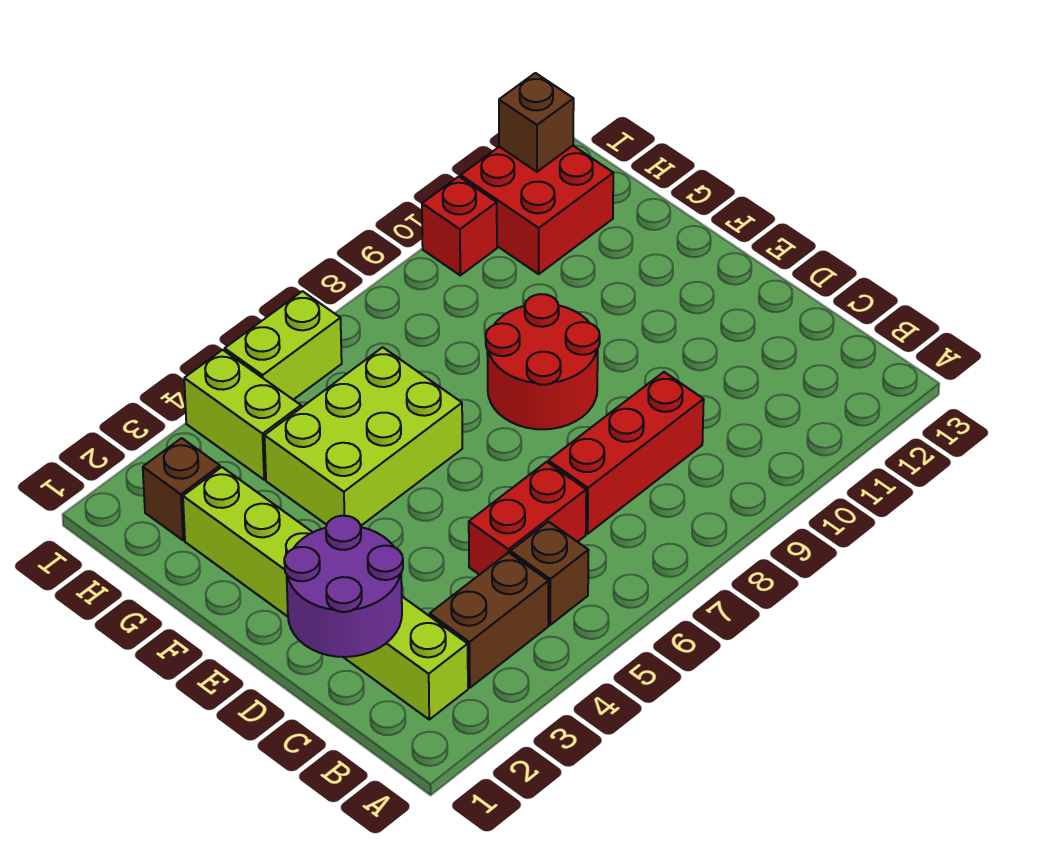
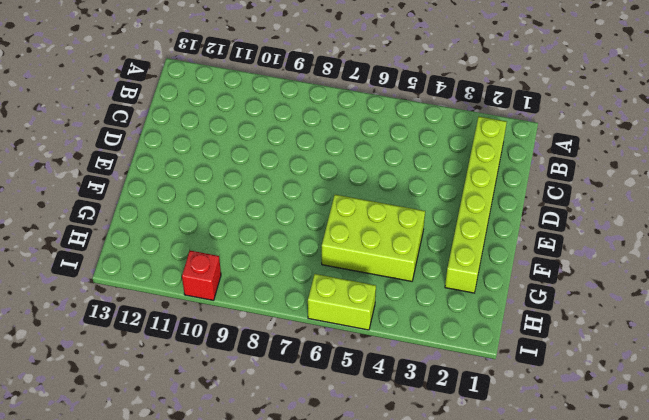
none -> brown brick B3:B4 level 1
none -> brown brick B5 level 1
none -> red brick C5:C6 level 1

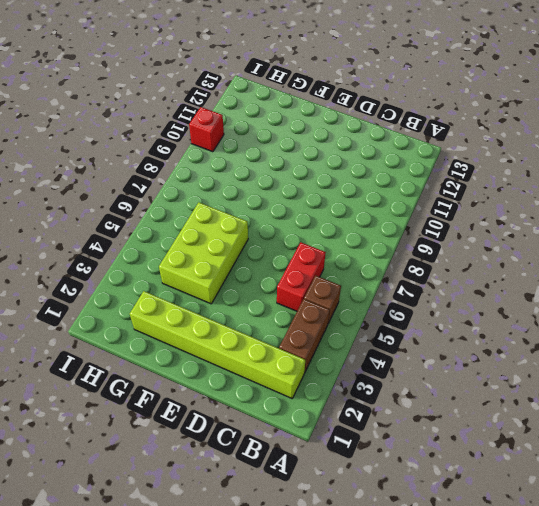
none -> red brick C7:C9 level 1
none -> red round brick E8:F9 level 1
none -> brown brick H2 level 1

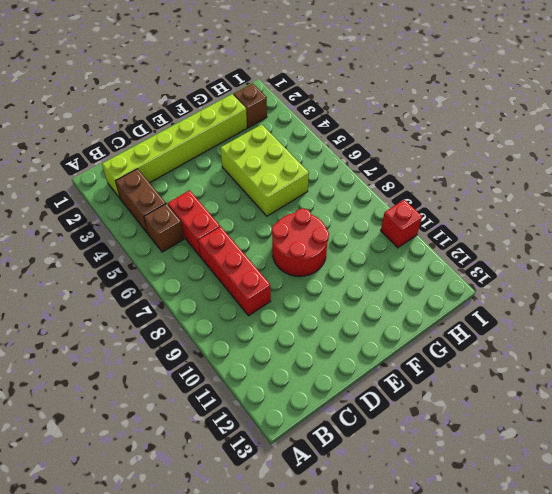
none -> lime brick H4:I4 level 1
none -> red brick H11:I12 level 1
none -> lime brick I5:I6 level 1

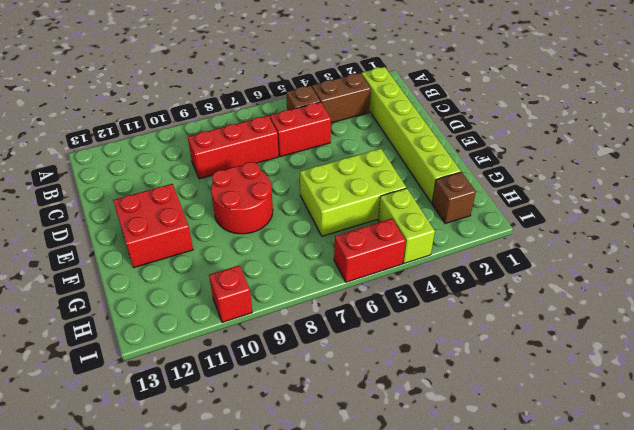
red brick E11:F12 level 1 -> red brick H11:I12 level 1
red brick I5:I6 level 1 -> lime brick I5:I6 level 1
none -> purple round brick C1:D2 level 2
none -> brown brick I12 level 2

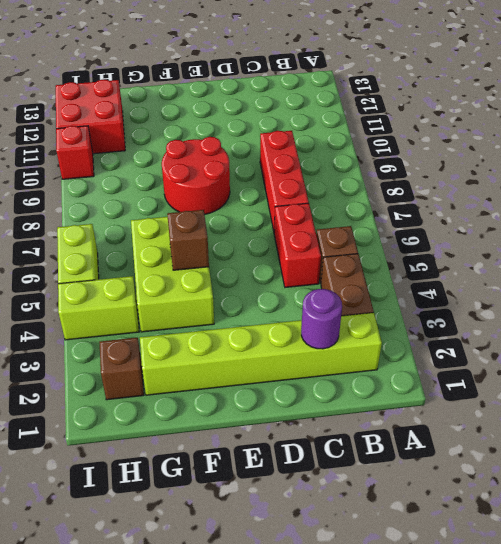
purple round brick C2 level 2 -> purple round brick C1:D2 level 2
brown brick F5 level 2 -> brown brick I12 level 2

